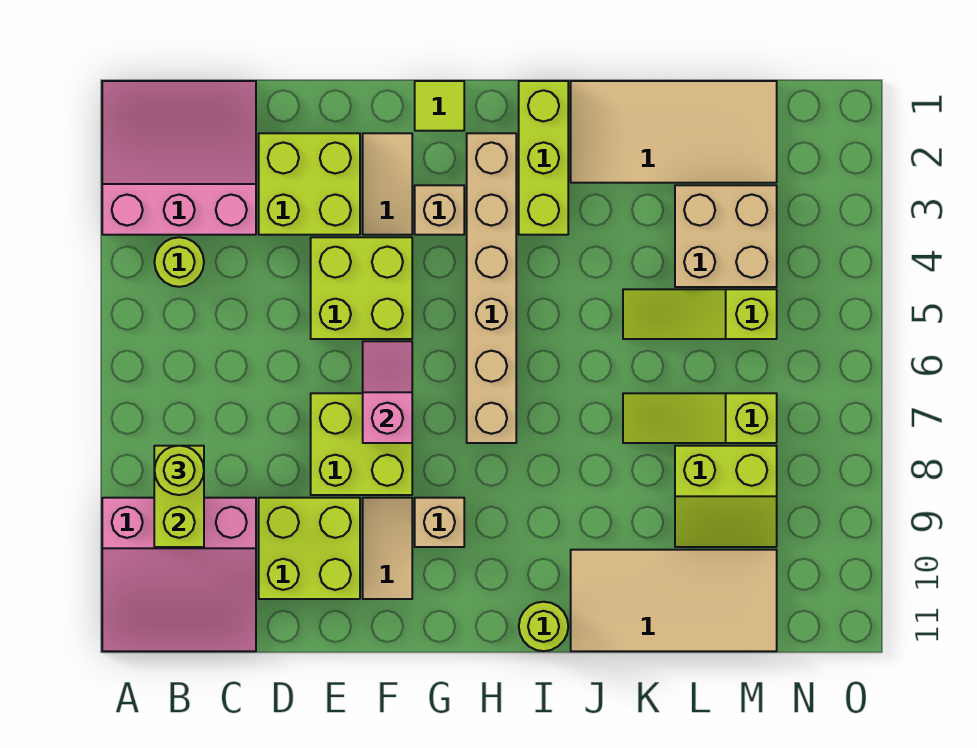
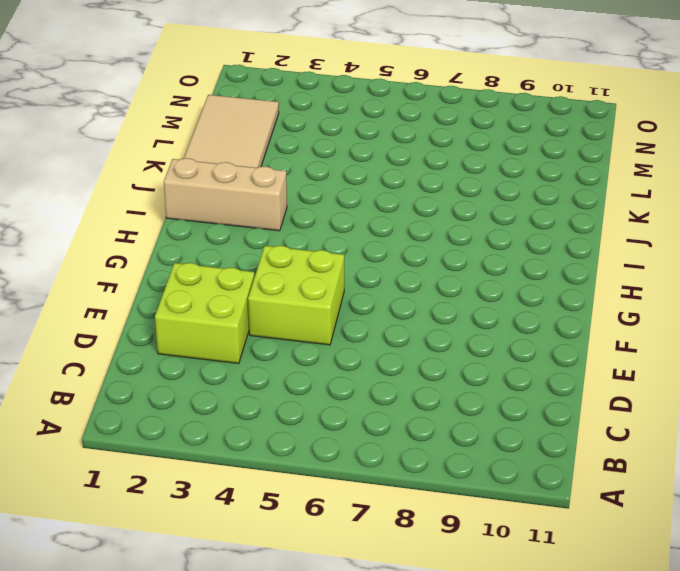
tan brick I1:I3 level 1 -> lime brick I1:I3 level 1
none -> pink slope A1:C3 level 1 top 3
none -> pink slope A9:C11 level 1 top 9
none -> lime round brick B4 level 1

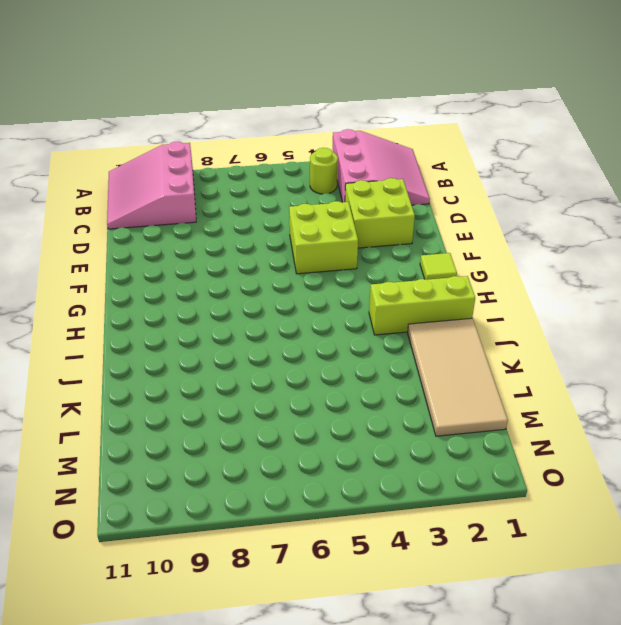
none -> lime brick D9:E10 level 1
none -> lime brick E7:F8 level 1
none -> tan tile F2:F3 level 1

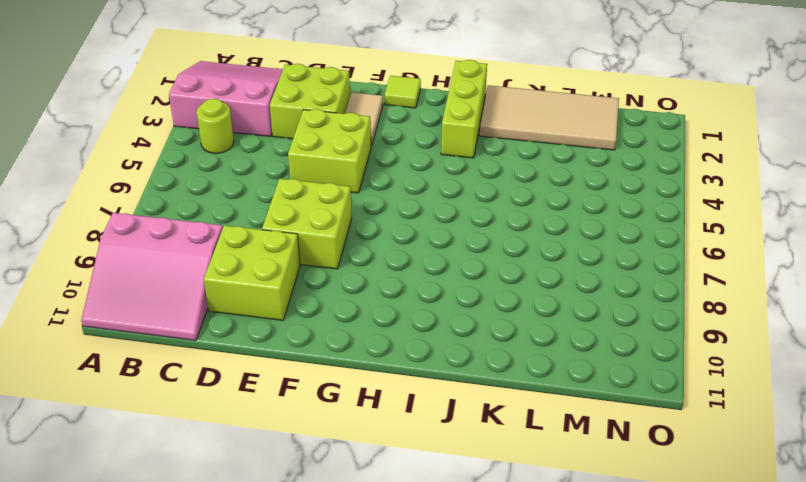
none -> tan tile F9:F10 level 1
none -> tan brick G3 level 1
none -> tan brick G9 level 1

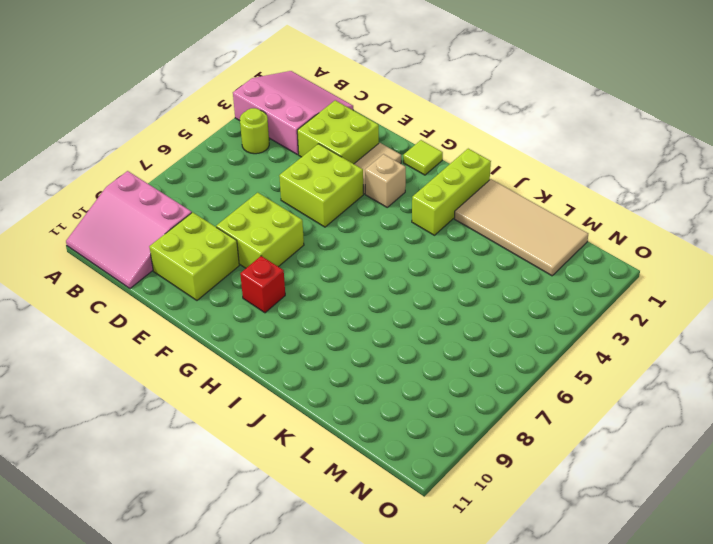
red brick G9 level 1 -> tan brick G9 level 1
none -> tan tile F9:F10 level 1
none -> tan brick H2:H7 level 1
none -> lime round brick I11 level 1

